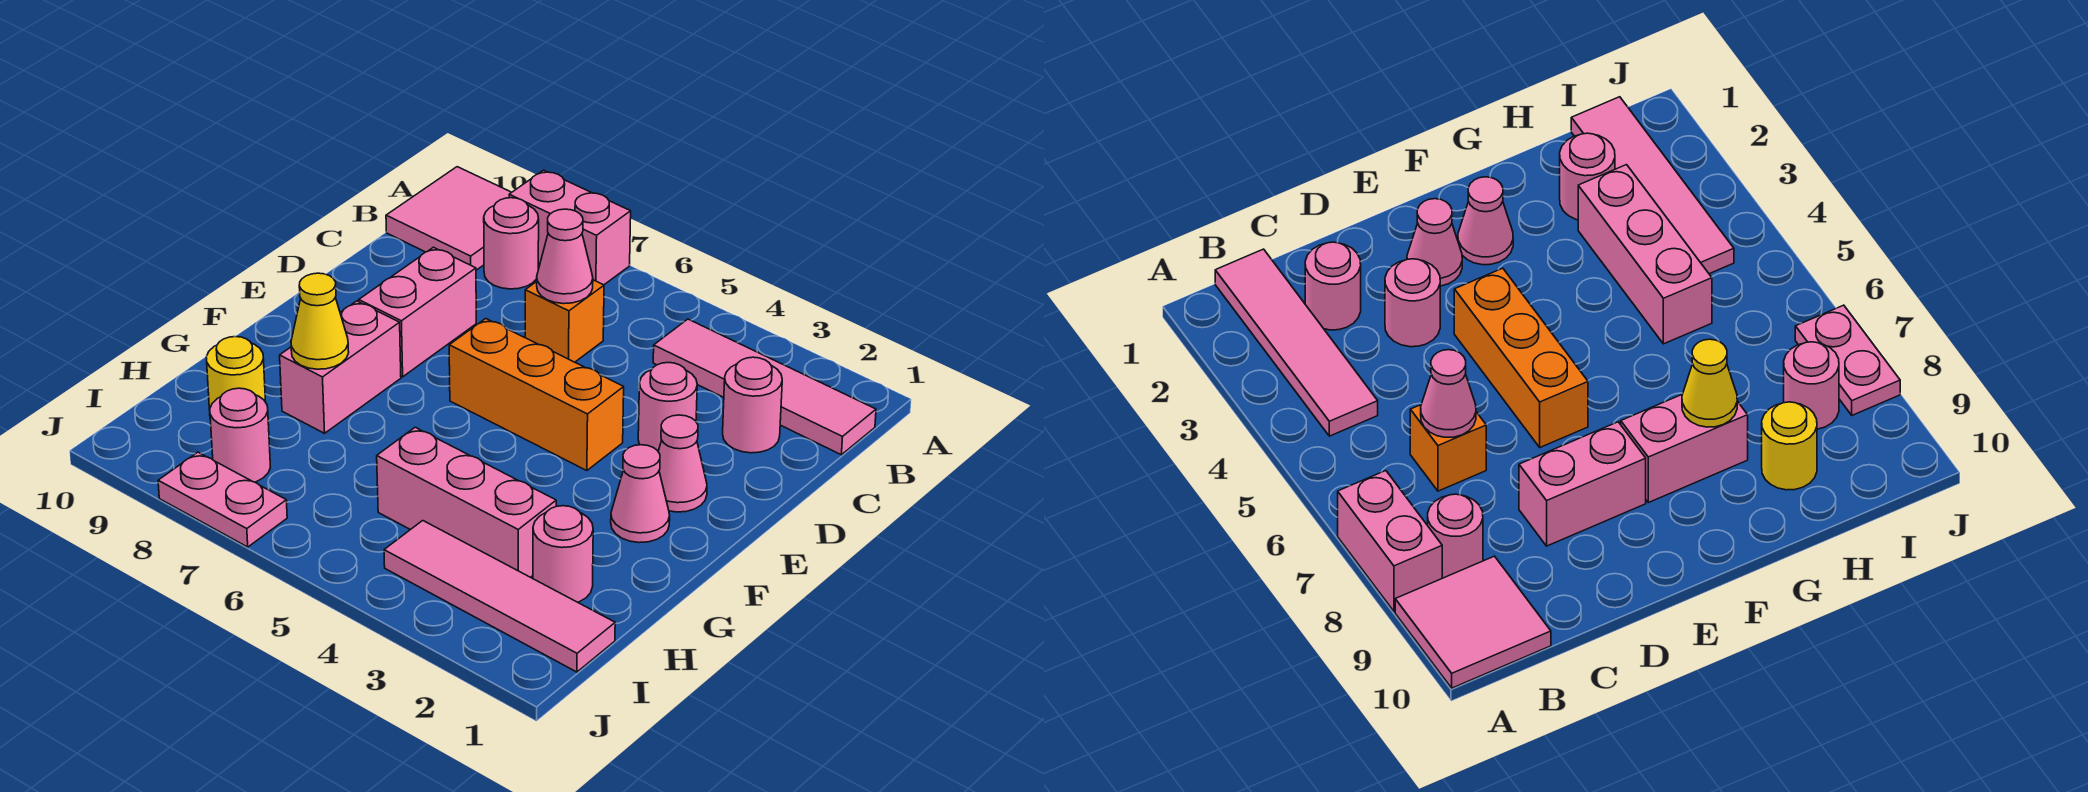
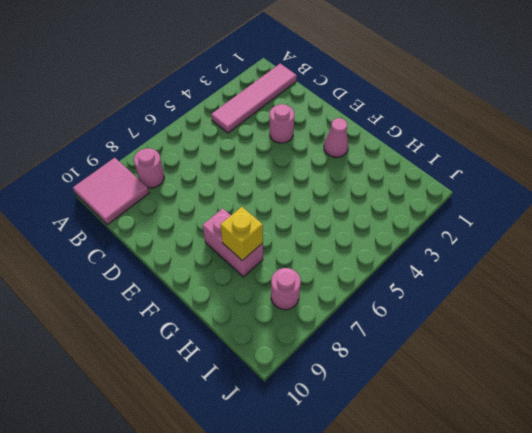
yellow brick G8 level 2 -> yellow cone G8 level 2
none -> pink brick A7:A8 level 1
none -> pink round brick C2 level 1
none -> orange brick C6 level 1

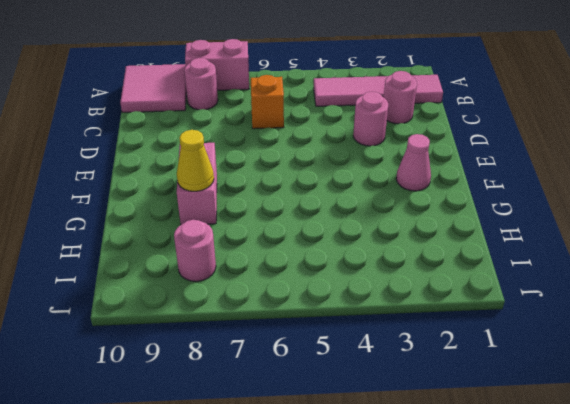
none -> pink brick D8:E8 level 1
none -> pink cone E2 level 1
none -> orange brick E4:E6 level 1

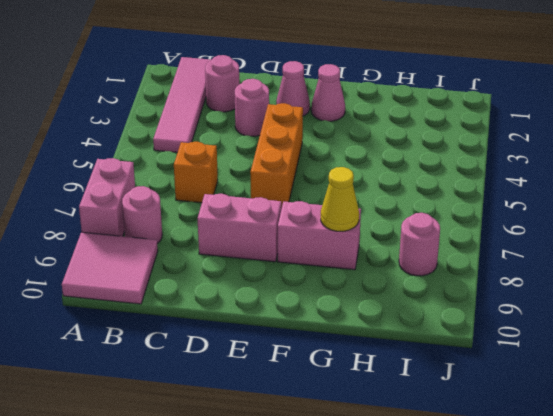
none -> pink round brick H2 level 1
none -> pink brick H3:H5 level 1
none -> yellow round brick H9 level 1

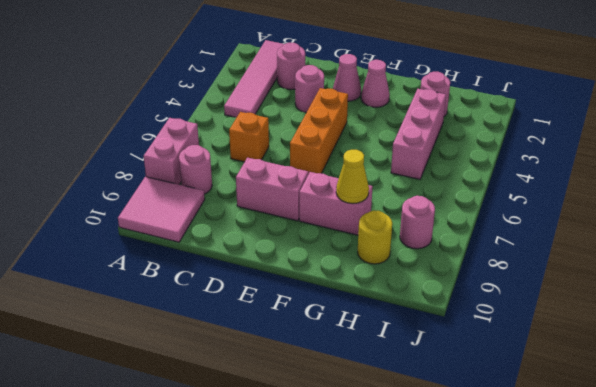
none -> pink tile I1:I4 level 1
none -> pink plate J7:J8 level 1
none -> pink cone C6 level 2

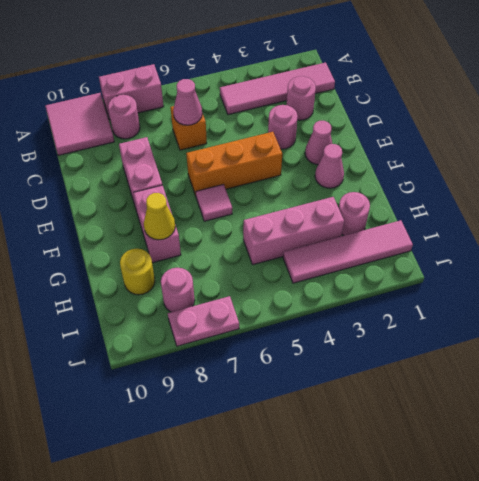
pink tile F6 level 1 -> none

